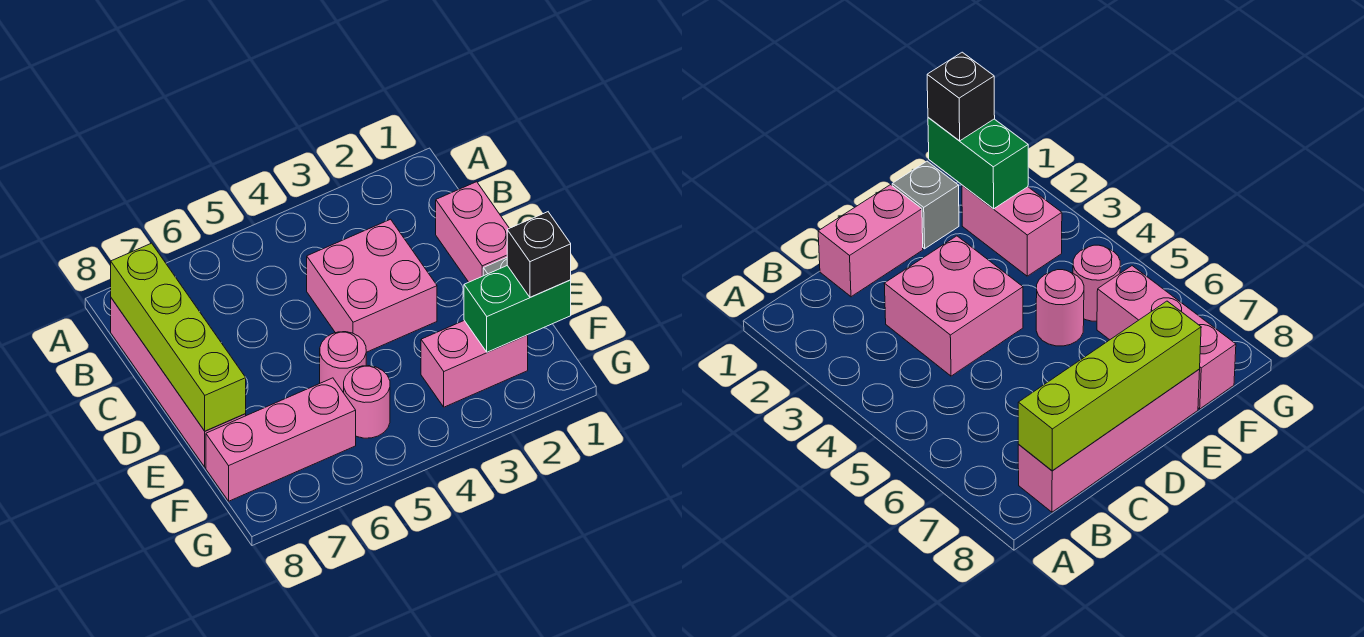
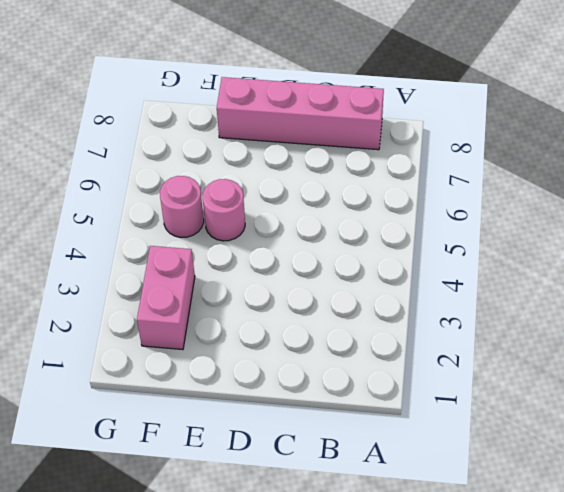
none -> pink brick C1:D1 level 1
none -> pink brick C3:D4 level 1

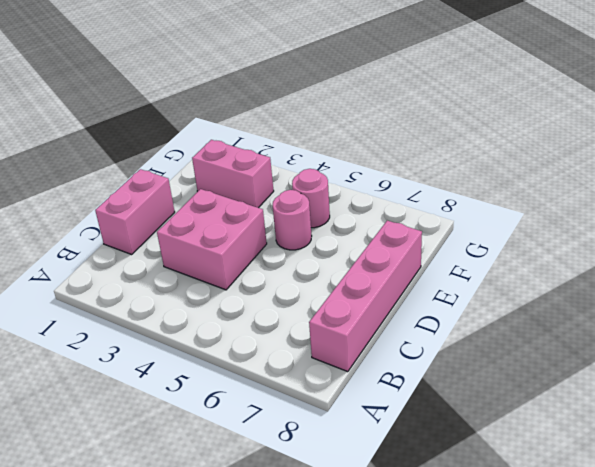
none -> grey brick E1 level 1
none -> pink brick F6:F8 level 1

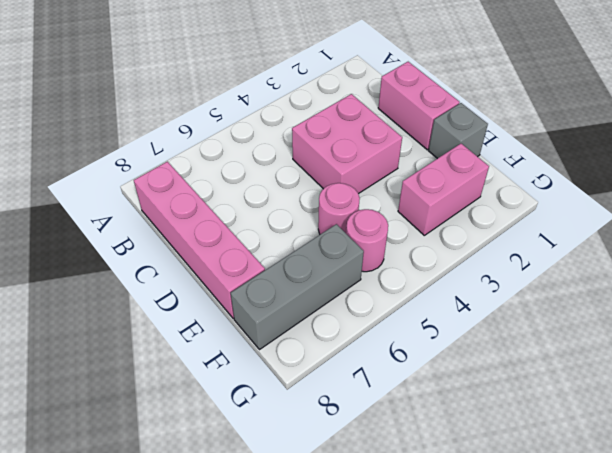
grey brick F6:F8 level 1 -> pink brick F6:F8 level 1
none -> lime brick B8:E8 level 2
none -> green brick F1:F2 level 2

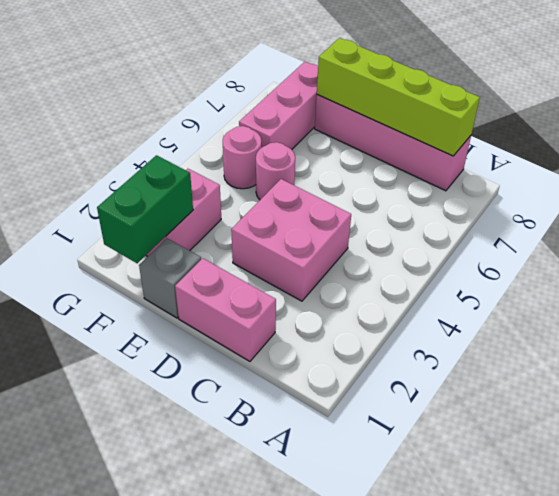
none -> black brick F1 level 3

